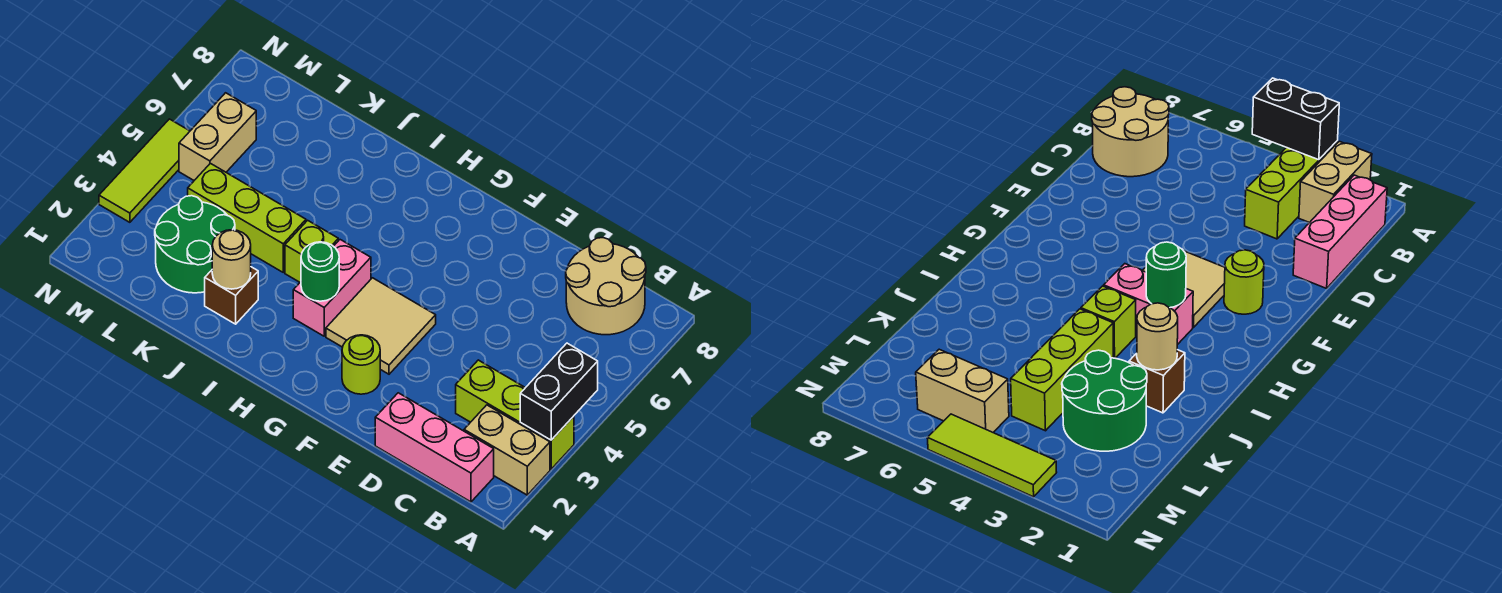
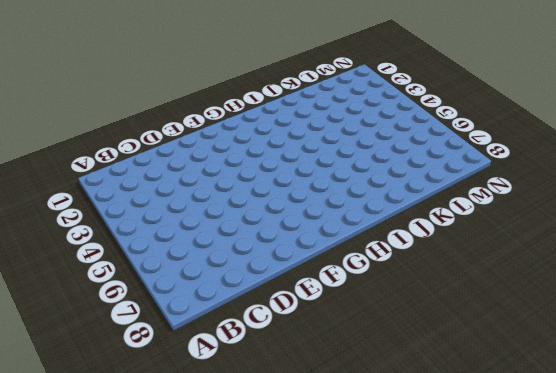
none -> tan brick A2:B2 level 1
none -> lime brick A3:C3 level 1
none -> pink brick B1:D1 level 1

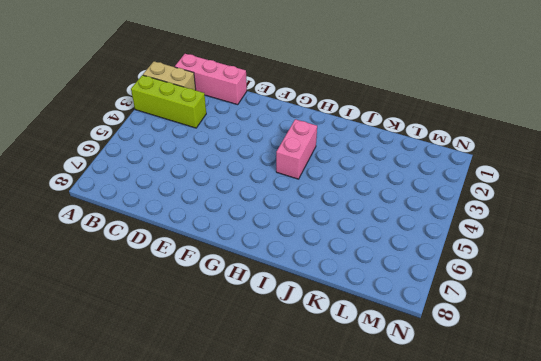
none -> tan round brick B7:C8 level 1
none -> lime round brick F2 level 1
none -> tan tile F3:G4 level 1

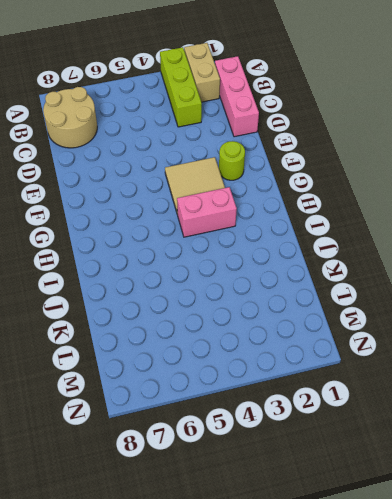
none -> lime brick I4 level 1
none -> brown brick J2 level 1
none -> lime brick J4:L4 level 1

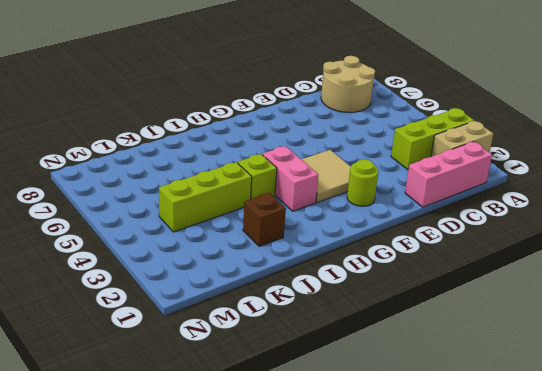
none -> green round brick K2:L3 level 1
none -> tan brick M5:M6 level 1
none -> lime tile N3:N5 level 1

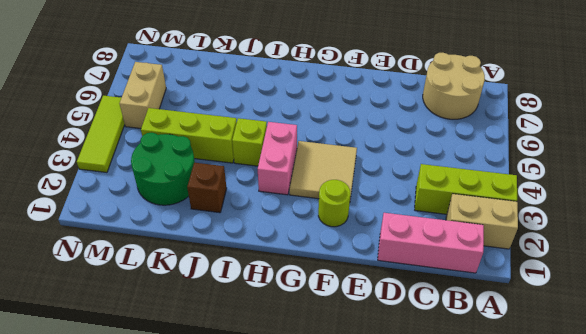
none -> black brick A3:A4 level 2
none -> green round brick H3 level 2
none -> tan round brick J2 level 2

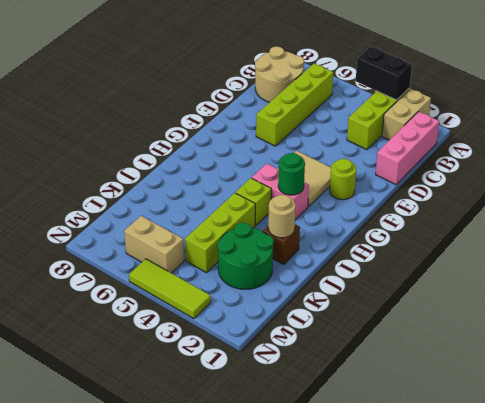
lime brick B6:E6 level 1 -> none

